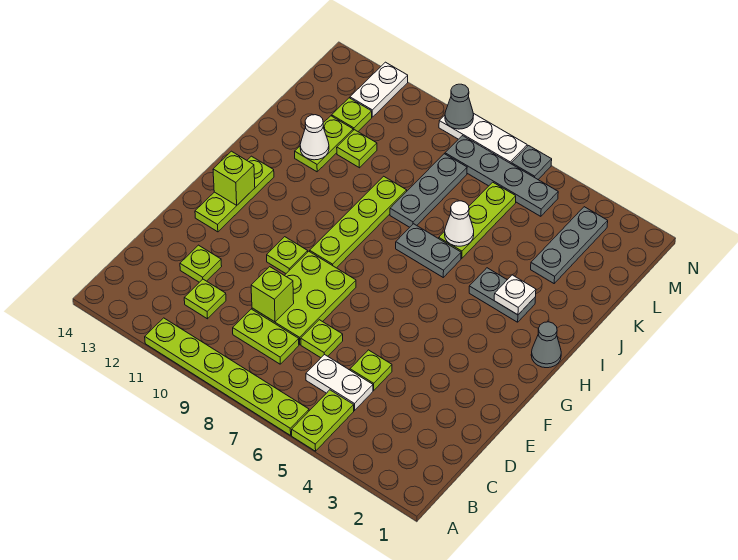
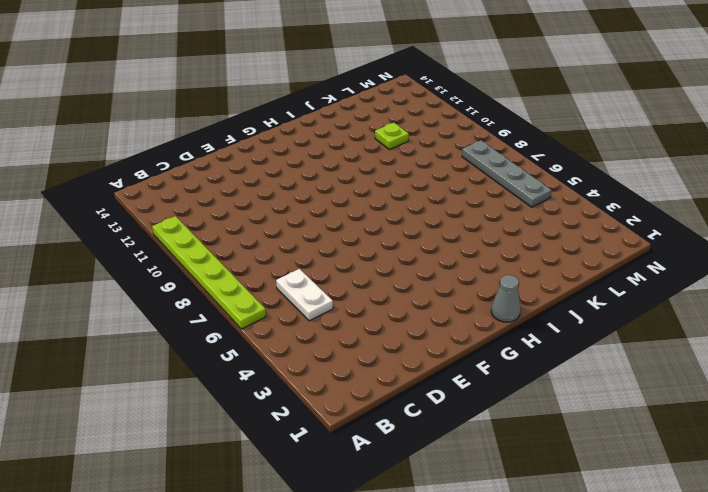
none -> lime plate A5:B5 level 1
none -> lime plate C8:C9 level 1
none -> lime plate C11 level 1
none -> lime plate D5 level 1

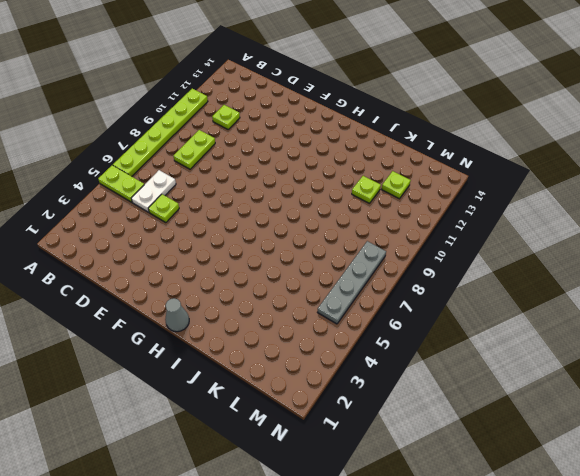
none -> lime plate D7 level 1
none -> lime plate D8:F9 level 1
none -> lime plate D12 level 1
none -> lime plate F10 level 1

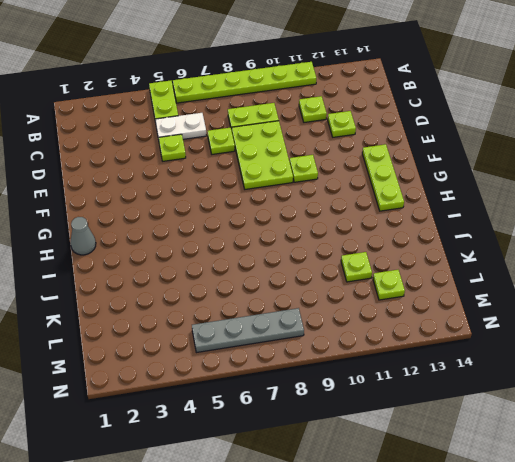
none -> lime plate G9:J9 level 1
none -> grey plate I3:I4 level 1
none -> grey plate I6:I7 level 1
none -> lime plate J6:L6 level 1

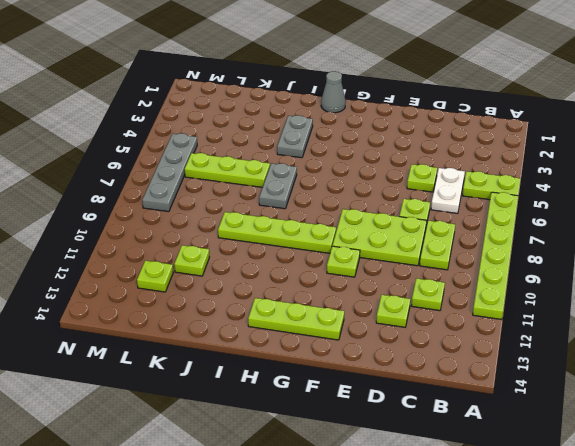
none -> grey plate J8:L8 level 1
none -> lime plate J12:K12 level 1
none -> grey plate K3:M3 level 1
none -> white plate M12:N12 level 1

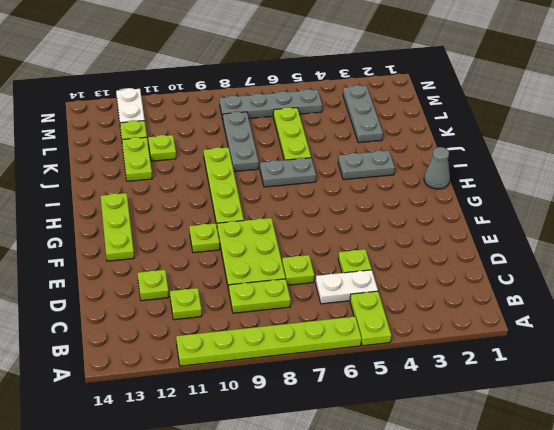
none -> grey plate N6 level 1
none -> white plate N7:N9 level 1
none -> lime brick D9 level 2
none -> lime brick G13 level 2

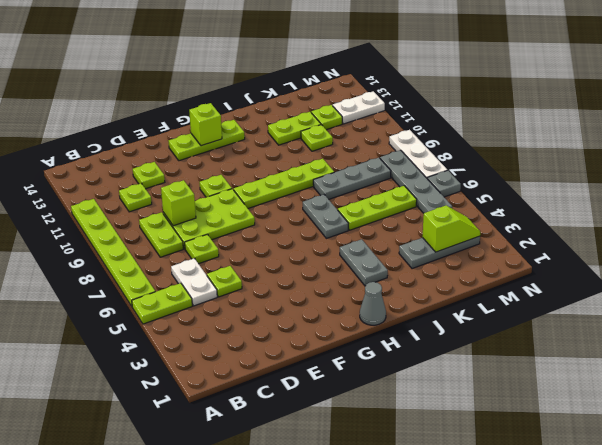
lime slope L3:M3 level 2 top L -> none
none -> white plate I3 level 2
none -> white cone J6 level 2
none -> white cone J12 level 2
none -> grey cone N9 level 2

